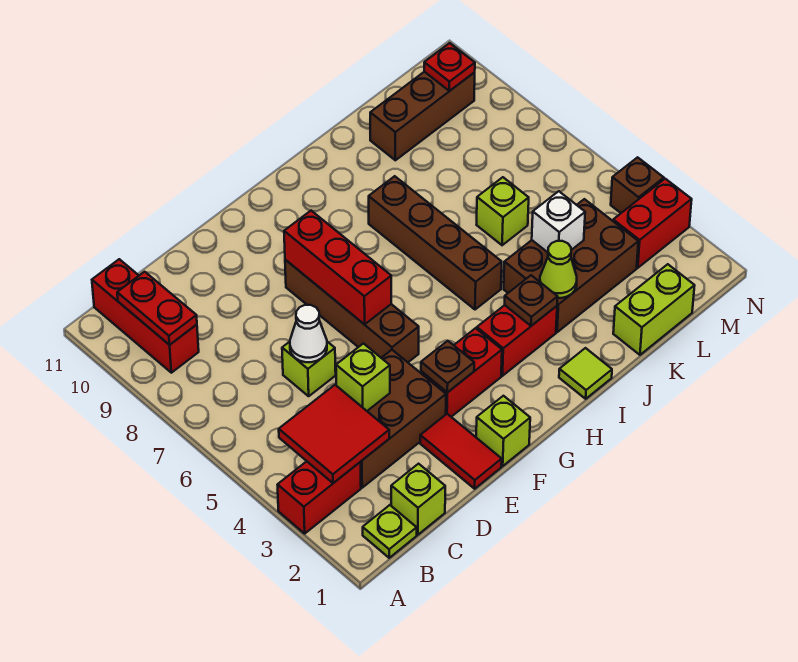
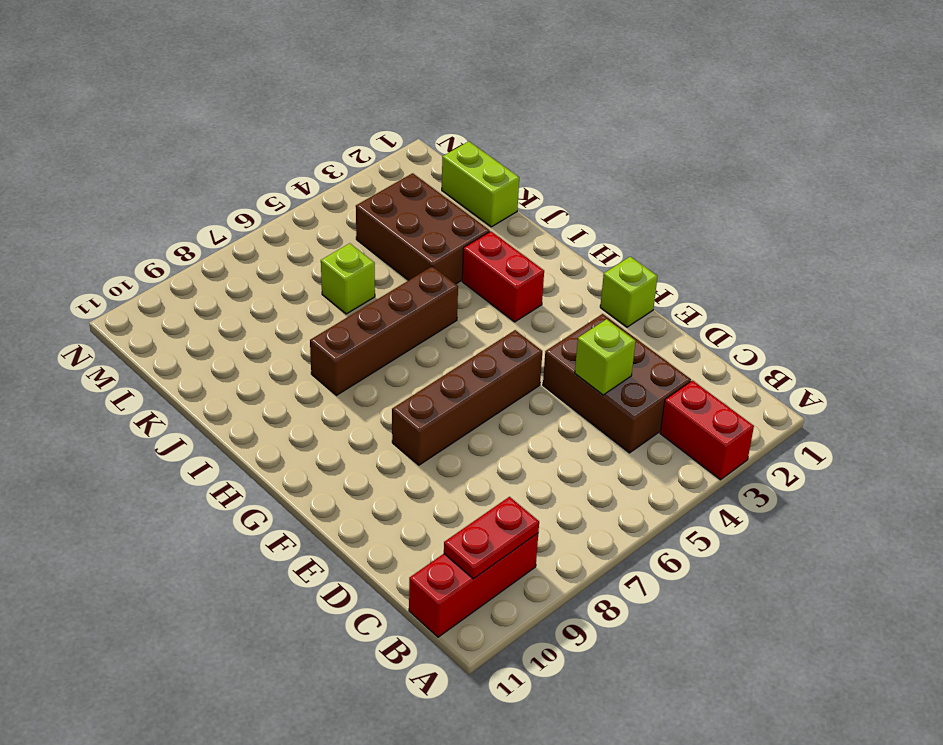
none -> lime plate B1 level 1
none -> lime brick C1 level 1
none -> lime brick D6 level 1

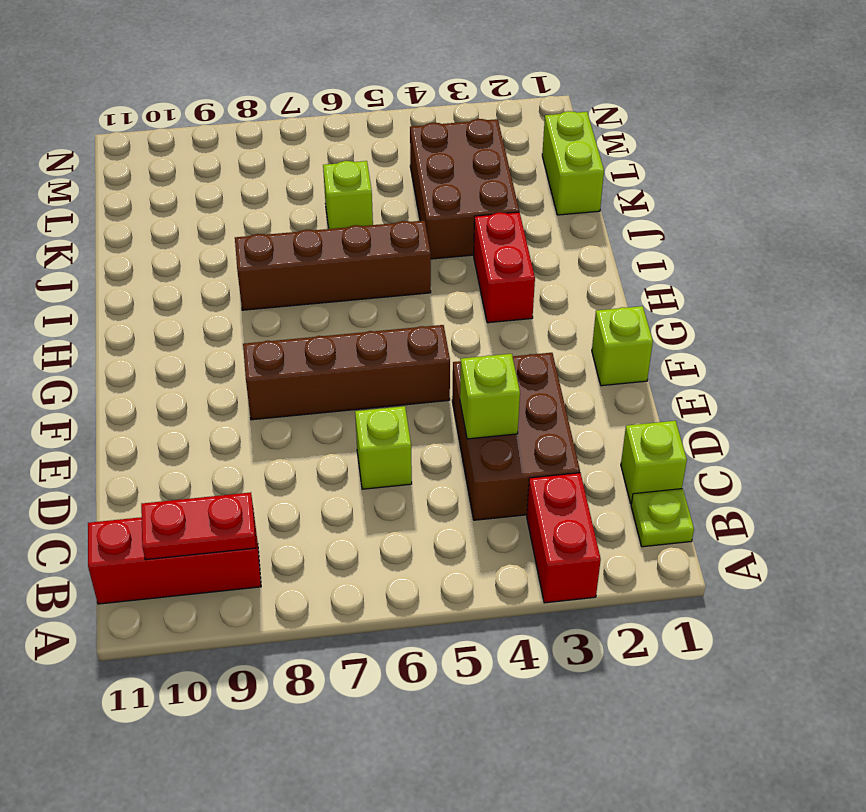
none -> red tile E1:E2 level 1
none -> red brick F3:G3 level 1
none -> lime tile I1 level 1

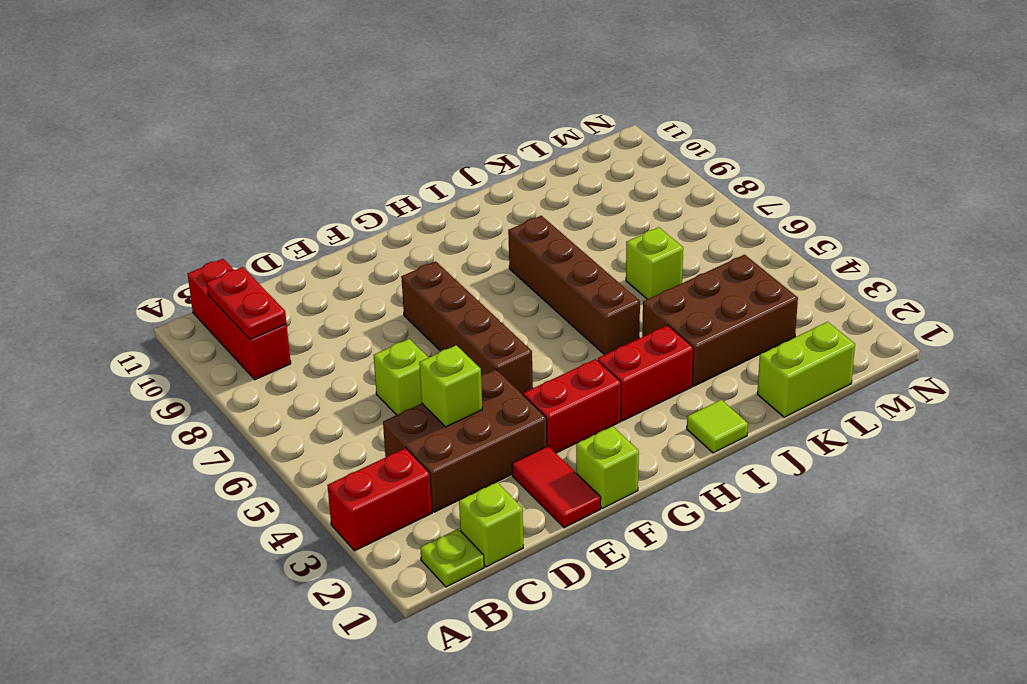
none -> brown brick K10:M10 level 1
none -> red brick M3:N3 level 1
none -> brown brick N4 level 1

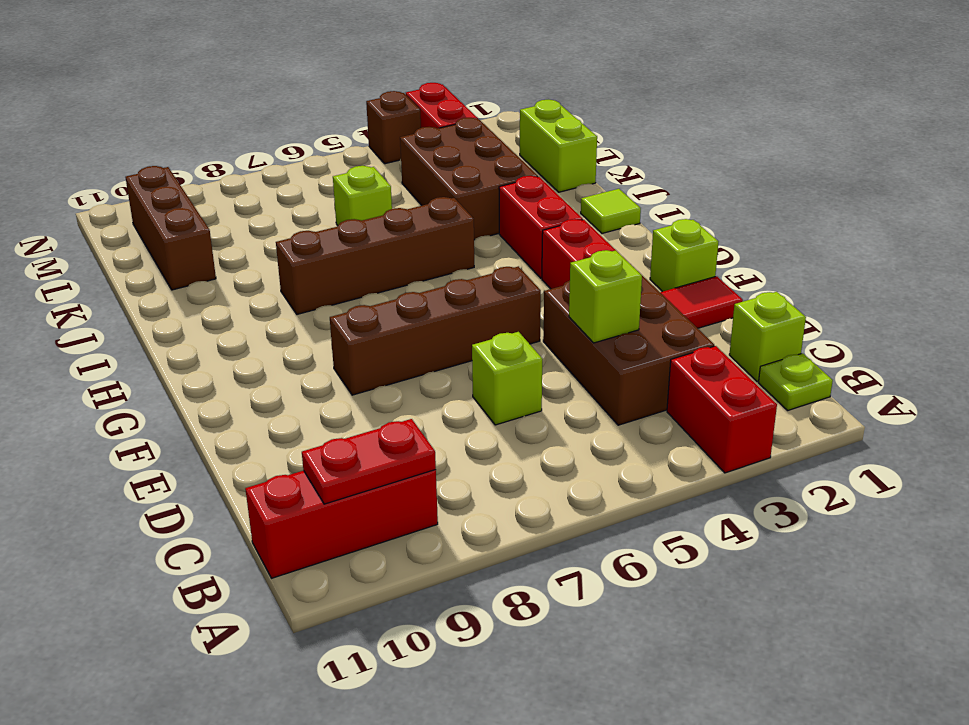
none -> red tile B3:C4 level 2
none -> white cone D6 level 2
none -> brown plate F3 level 2

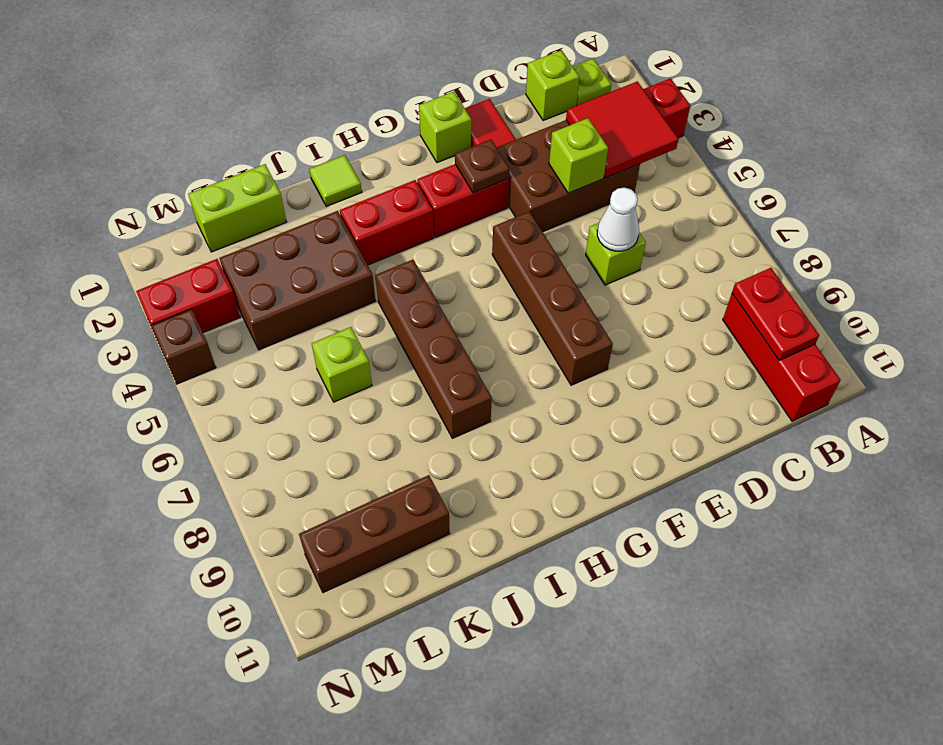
none -> red brick F6:F8 level 2
none -> brown plate I3 level 2
none -> lime cone J3 level 2

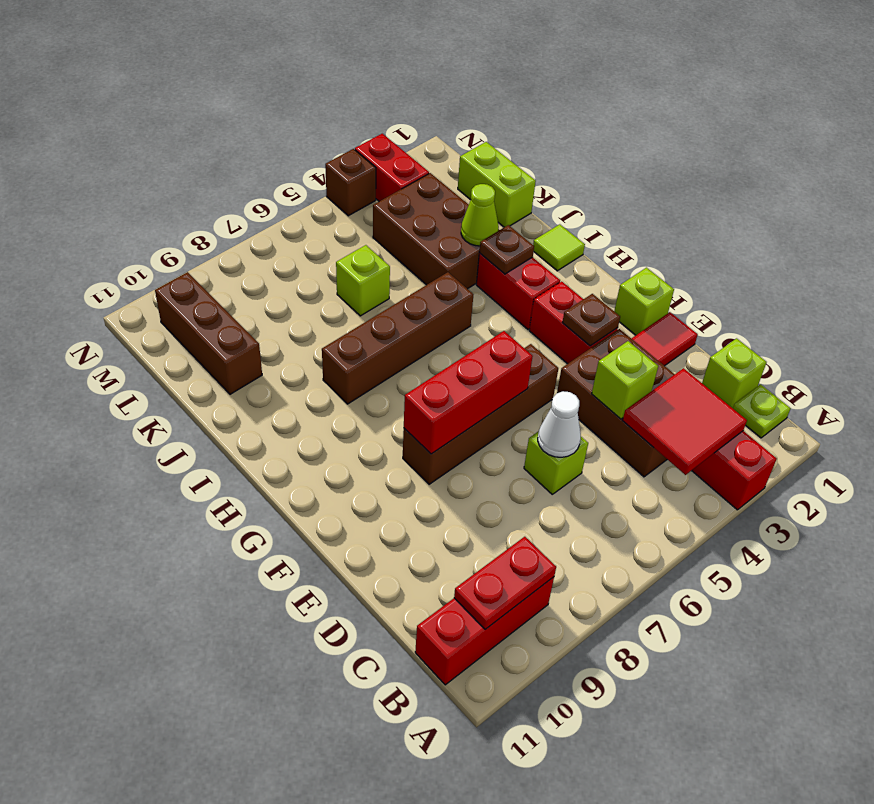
none -> white brick K4 level 2
none -> red plate M10 level 2

